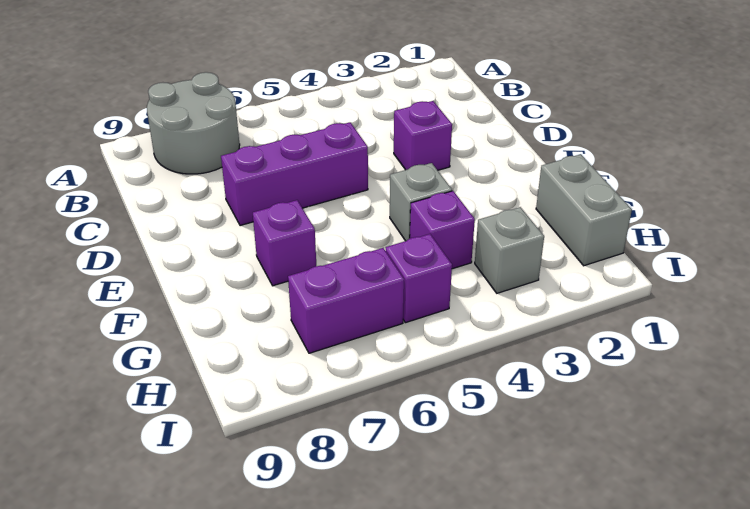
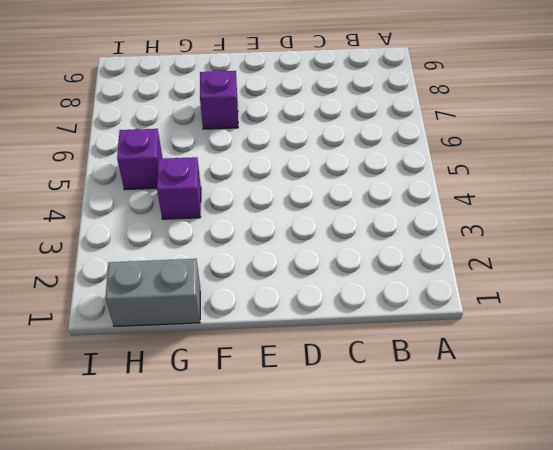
none -> grey round brick A7:B8 level 1
none -> purple brick D3 level 1

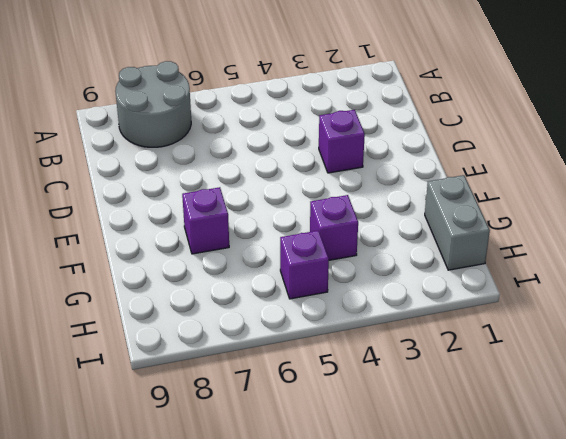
none -> purple brick D5:D7 level 1
none -> grey brick F4 level 1

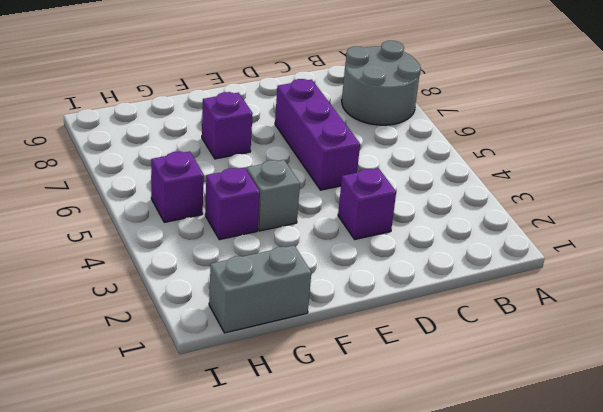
none -> grey brick H3 level 1
none -> purple brick H6:H7 level 1

